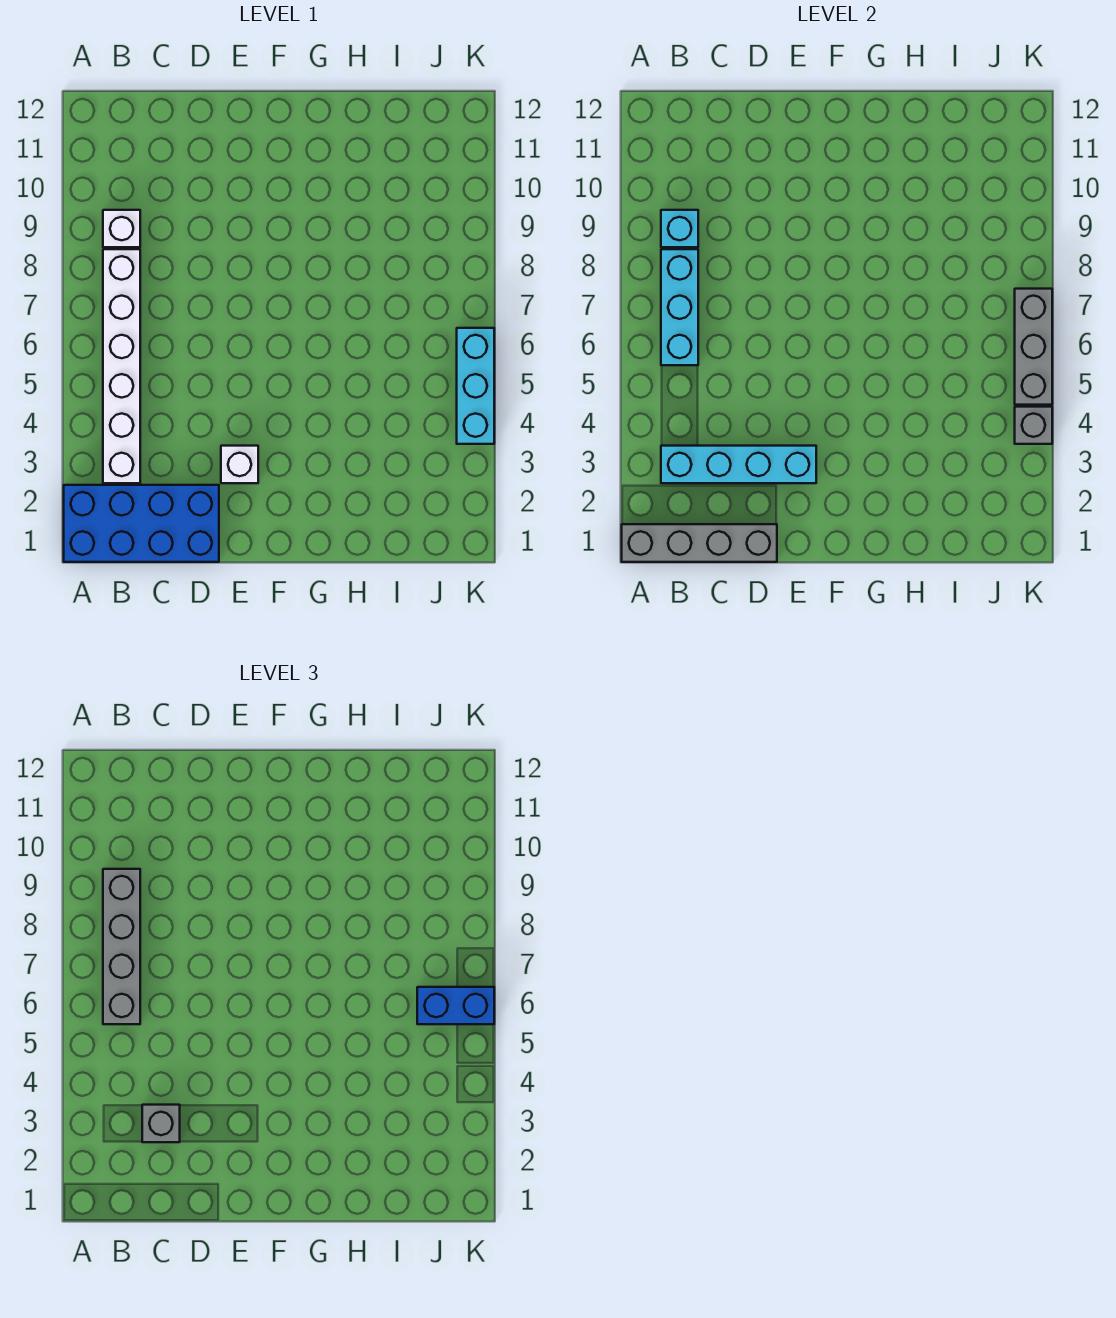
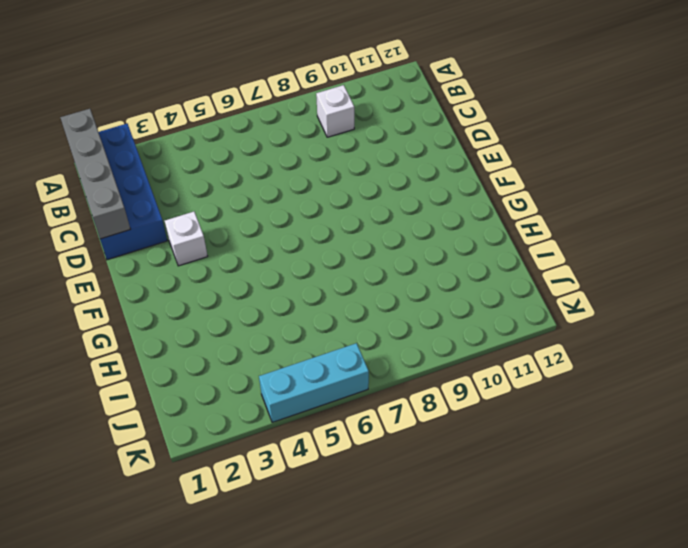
none -> white brick B3:B8 level 1
none -> cyan brick B3:E3 level 2
none -> cyan brick B6:B8 level 2

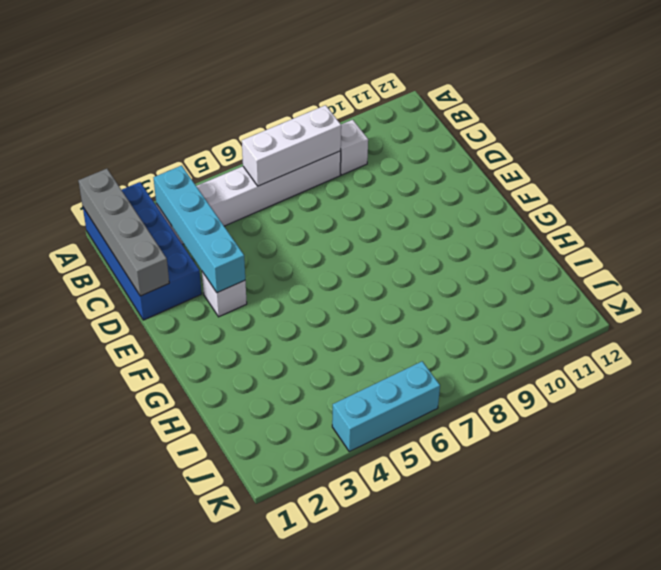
white brick B6:B8 level 2 -> cyan brick B6:B8 level 2
none -> cyan brick B9 level 2
none -> grey brick K4 level 2
none -> grey brick K5:K7 level 2

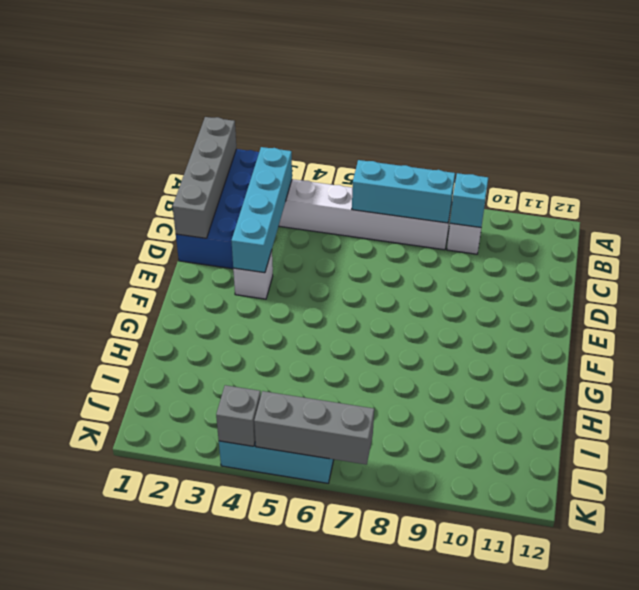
none -> grey brick B6:B9 level 3
none -> grey brick C3 level 3
none -> blue brick J6:K6 level 3

